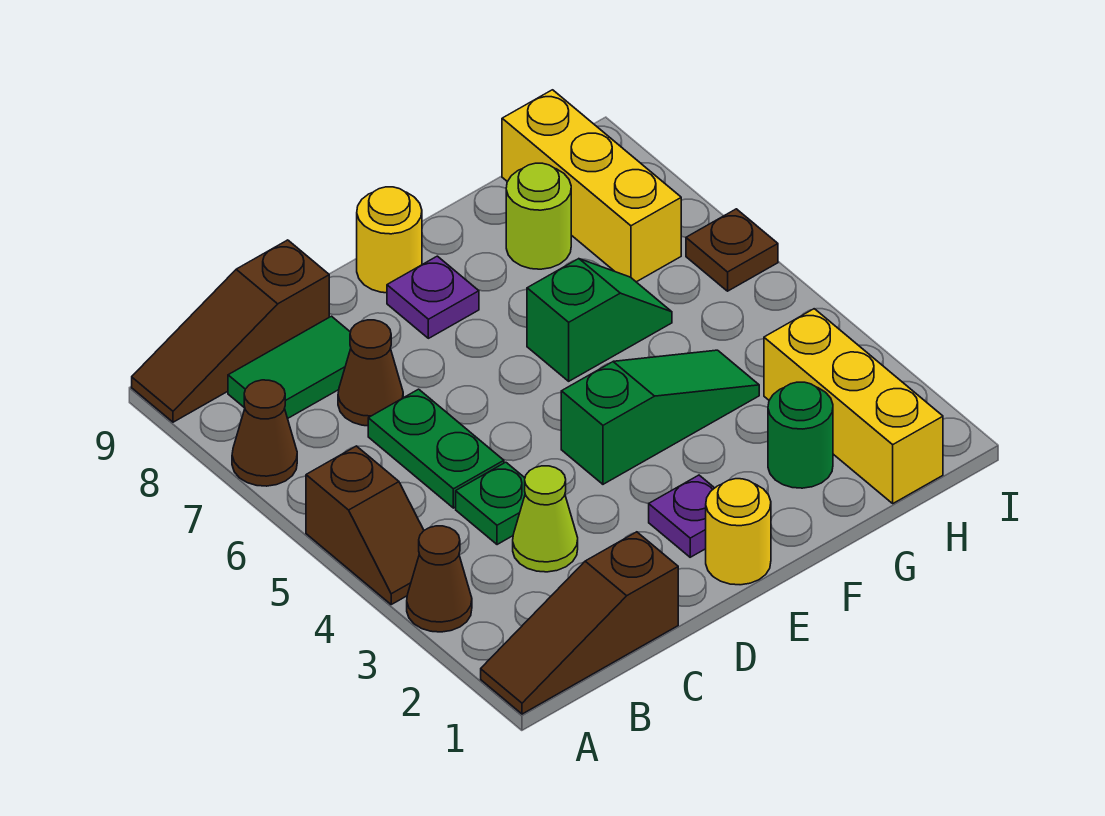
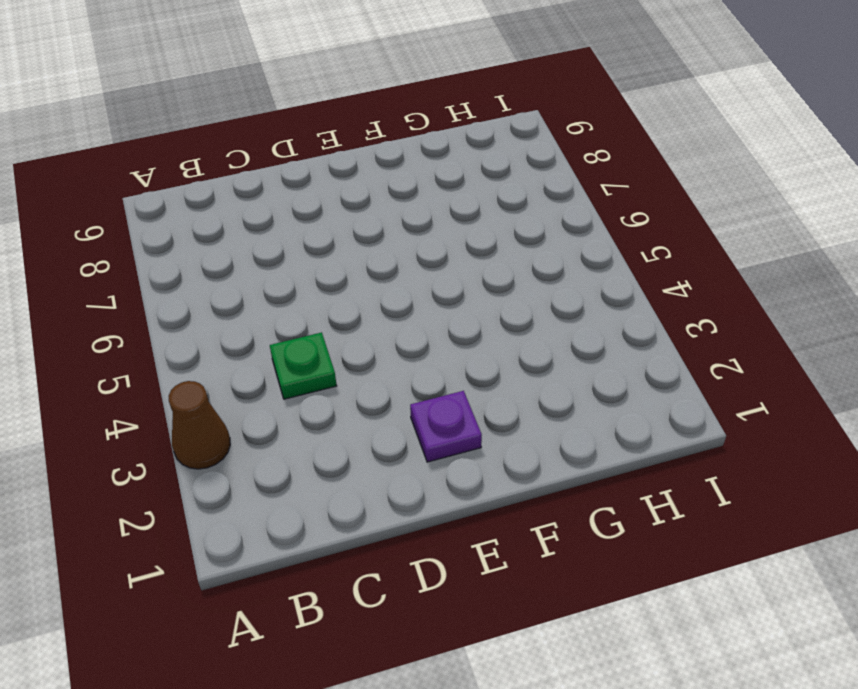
none -> brown slope A1:C1 level 1 top C
none -> brown slope A4:A5 level 1 top 5
none -> brown cone A7 level 1

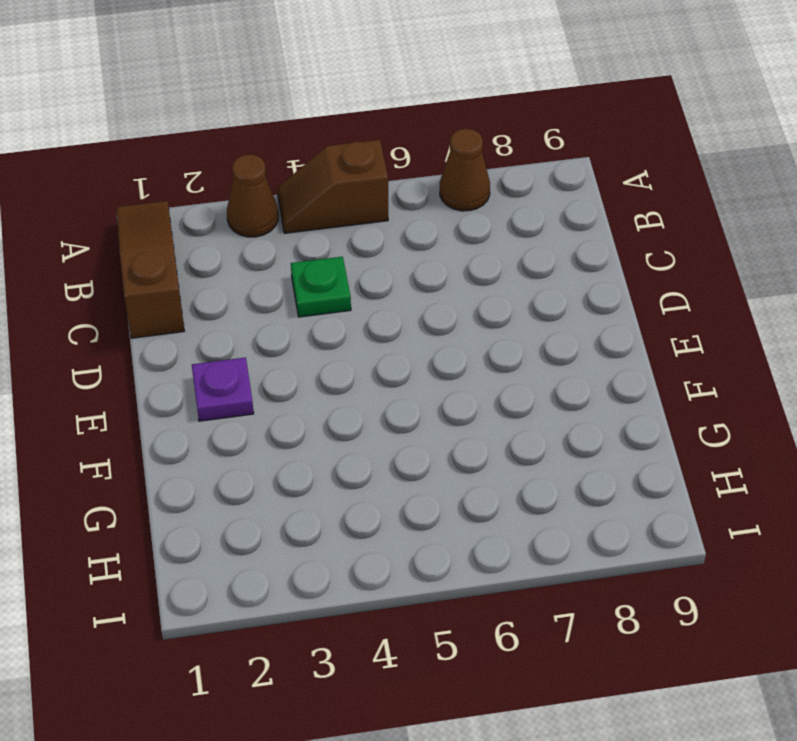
none -> brown slope A9:C9 level 1 top C
none -> green tile B8:C8 level 1
none -> lime cone C3 level 1

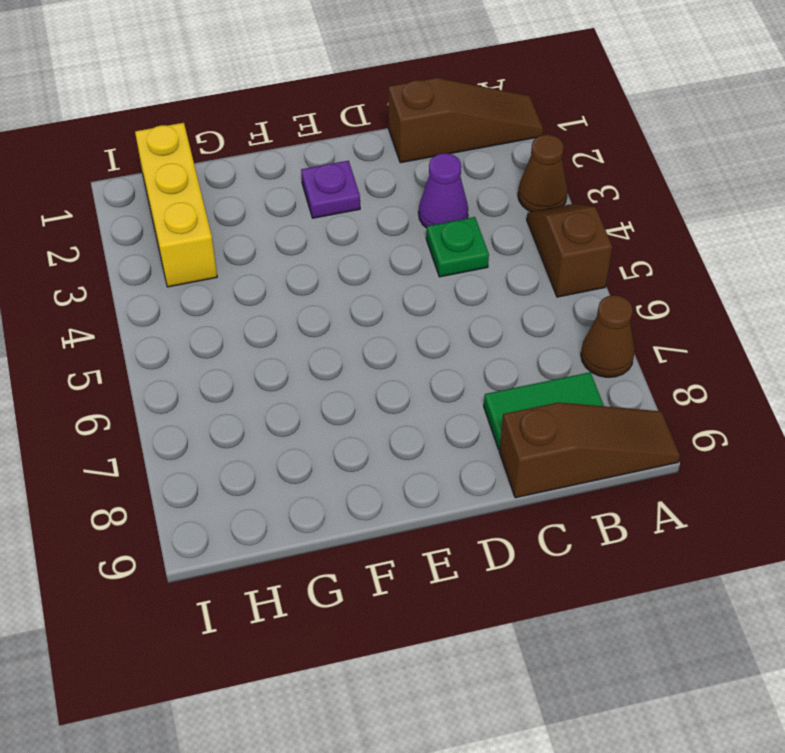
purple cone C3 level 1 -> lime cone C3 level 1
none -> green plate C5:C6 level 1
none -> brown cone C7 level 1
none -> yellow round brick E1 level 1

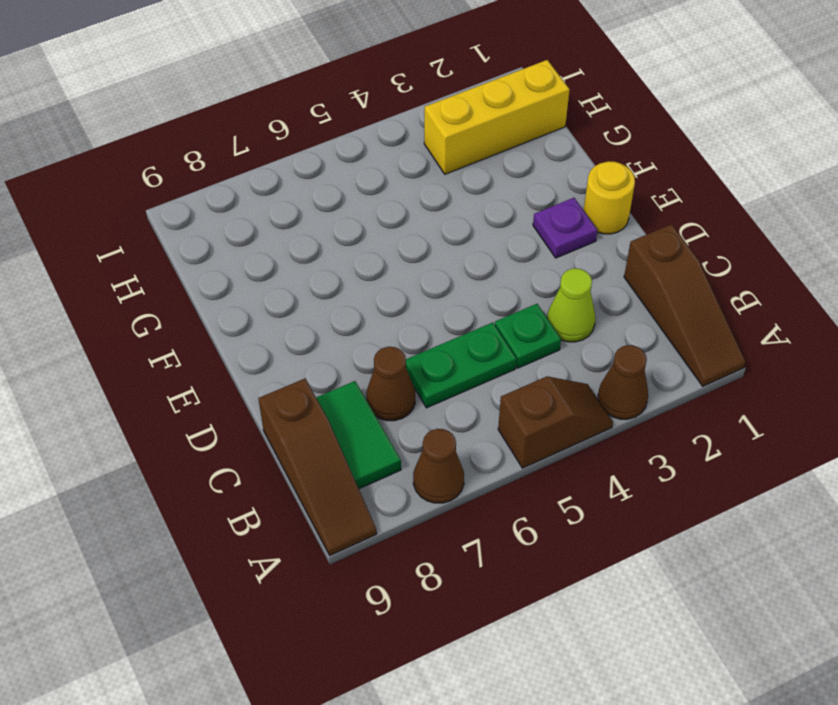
none -> green slope E4:G4 level 1 top E
none -> purple plate E8 level 1
none -> yellow round brick E9 level 1

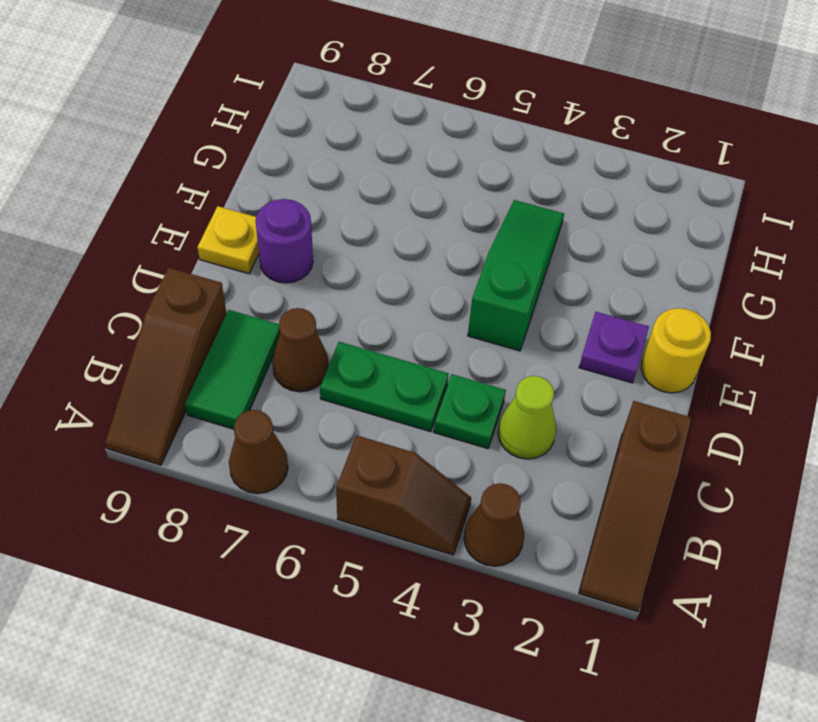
purple round brick E8 level 1 -> purple plate E8 level 1
yellow plate E9 level 1 -> yellow round brick E9 level 1
none -> green slope F6:G6 level 1 top F
none -> green round brick G2 level 1
none -> lime round brick G8 level 1

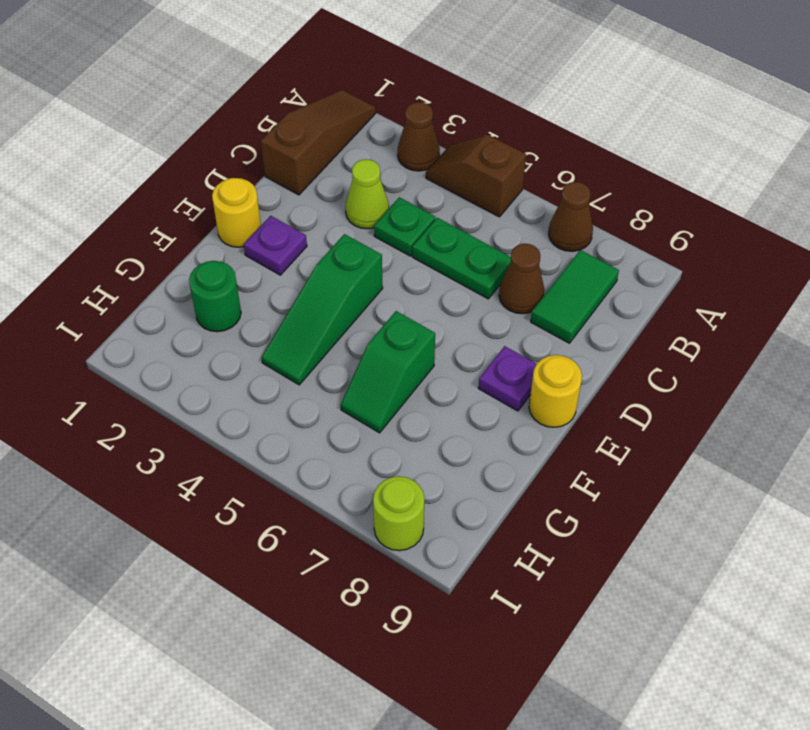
lime round brick I8 level 1 -> lime round brick G8 level 1
none -> brown slope A9:C9 level 1 top C
none -> yellow brick H1:H3 level 1
none -> yellow brick H7:H9 level 1

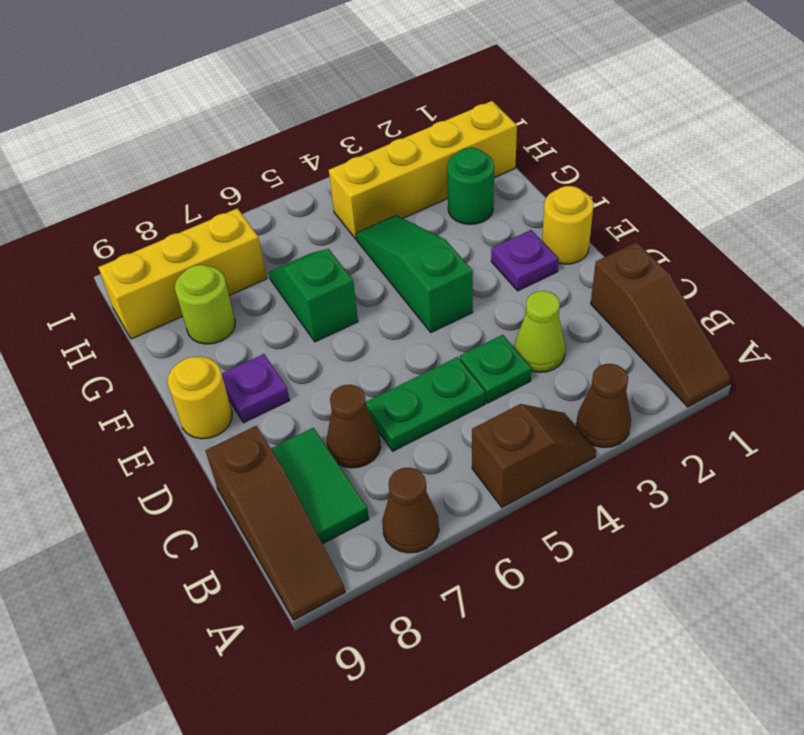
yellow brick H1:H4 level 1 -> yellow brick H1:H3 level 1
none -> brown plate I6 level 1

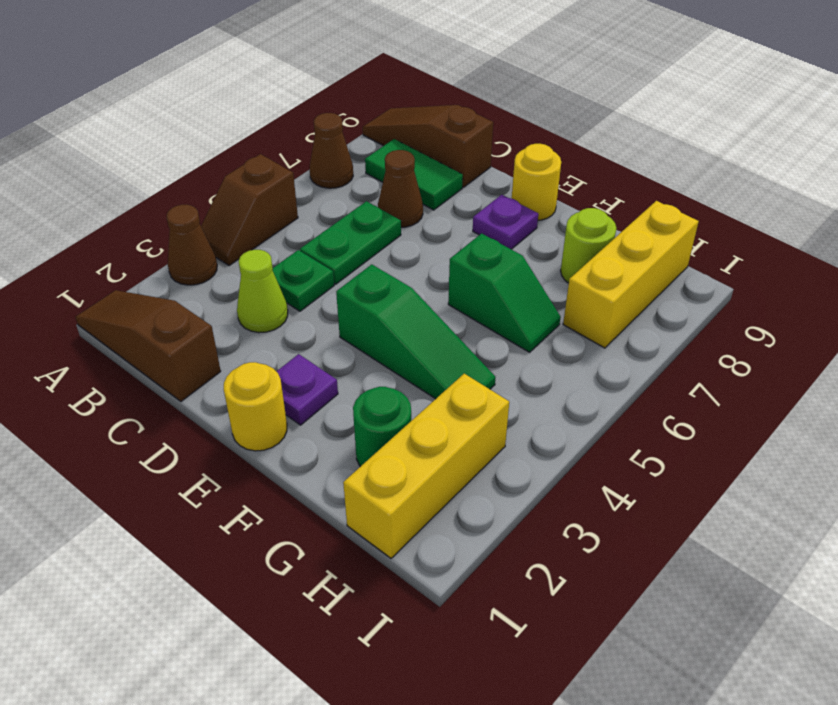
none -> brown plate I6 level 1

